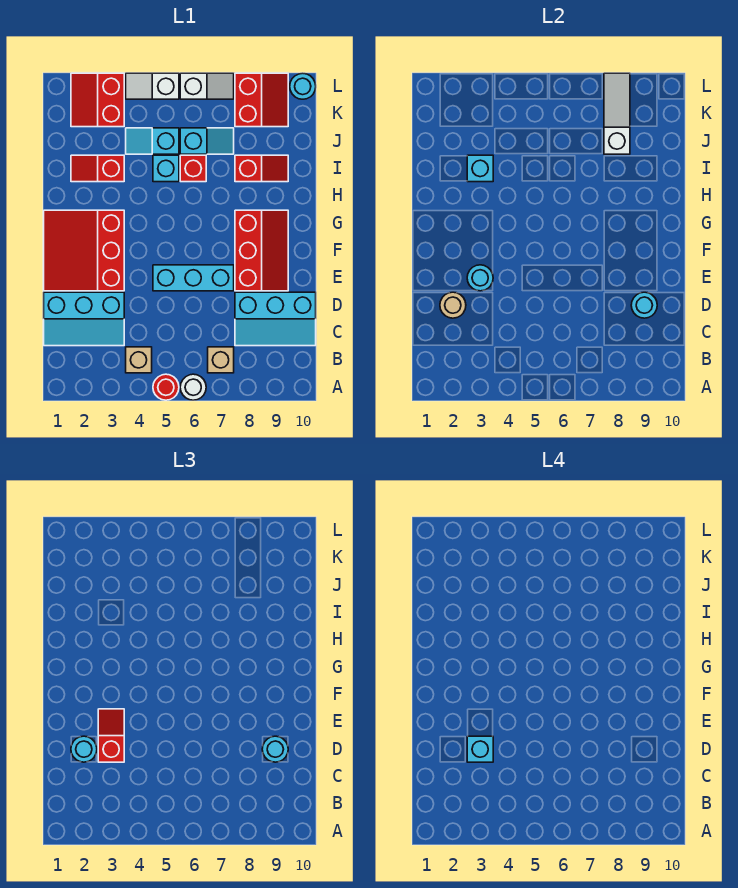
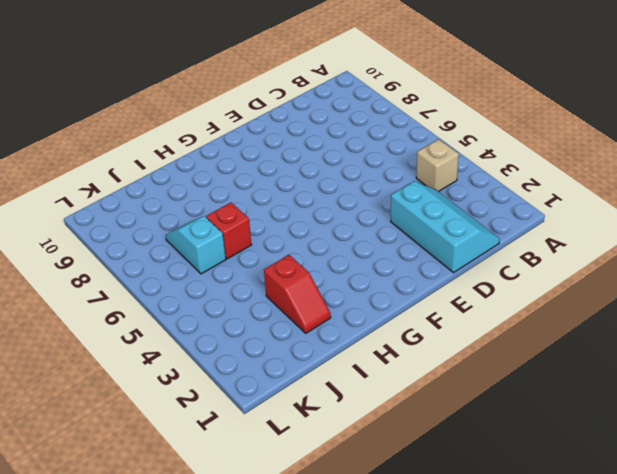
none -> red round brick A5 level 1
none -> white round brick A6 level 1
none -> tan brick B7 level 1

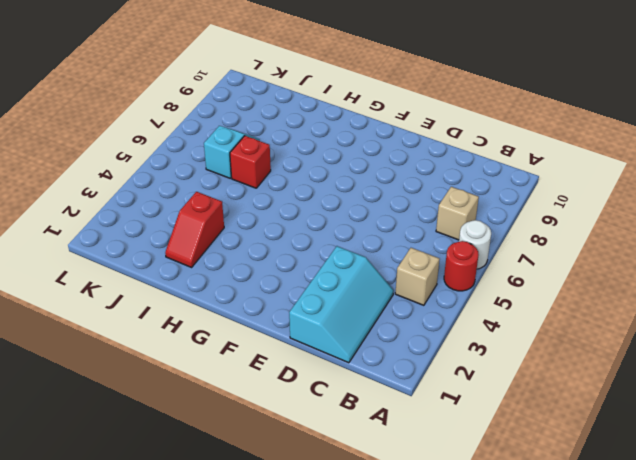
none -> cyan slope C8:D10 level 1 top D
none -> red slope E1:G3 level 1 top 3
none -> cyan brick E5:E7 level 1

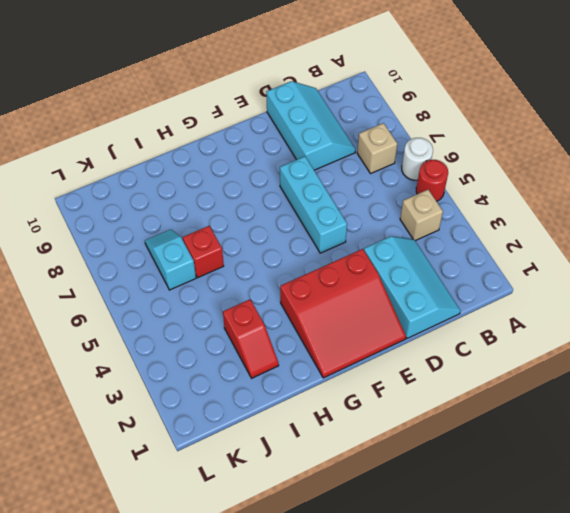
none -> red slope E8:G9 level 1 top 8
none -> cyan brick I5 level 1
none -> red slope I8:I9 level 1 top 8

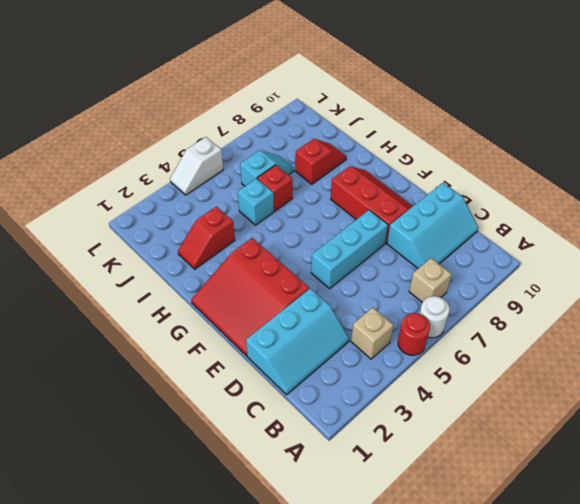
none -> cyan slope J4:J5 level 1 top 5
none -> red slope K2:L3 level 1 top 3
none -> red slope K8:L9 level 1 top 8

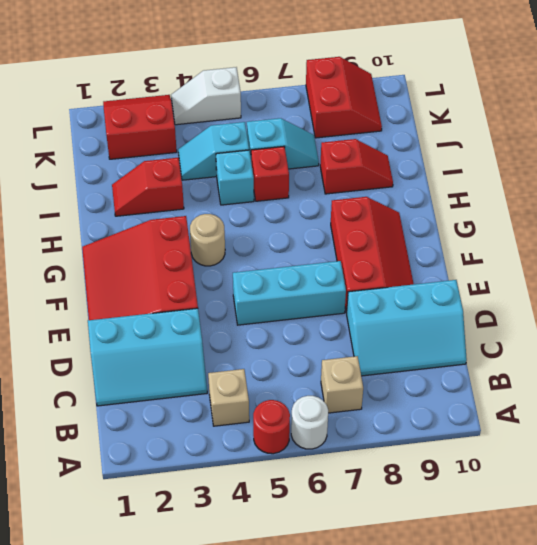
tan round brick G4 level 1 -> tan round brick D2 level 2
red slope K2:L3 level 1 top K -> red slope K2:L3 level 1 top 3
none -> white slope L6:L7 level 1 top 6
none -> cyan round brick L10 level 1
none -> cyan round brick D9 level 2

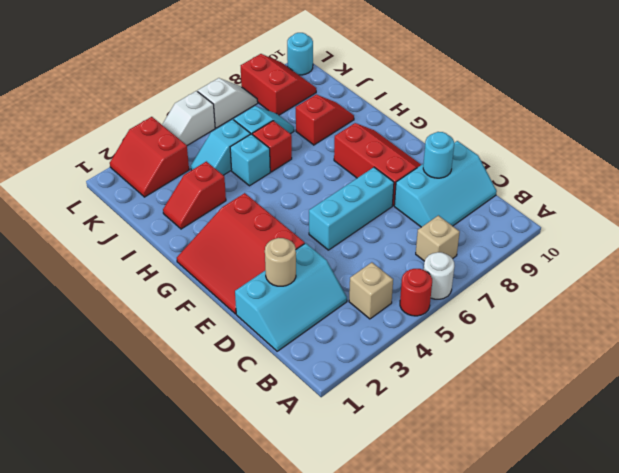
none -> cyan round brick E3 level 2
none -> cyan brick I3 level 2
none -> white slope J8:L8 level 2 top J

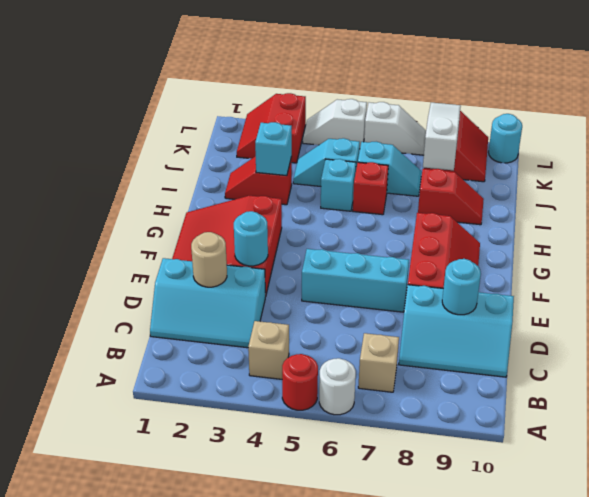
none -> cyan round brick D2 level 3
none -> red slope D3:E3 level 3 top D
none -> cyan round brick D9 level 3

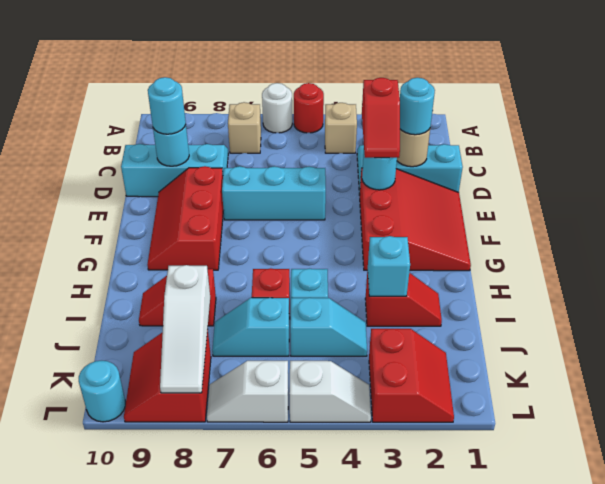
none -> cyan brick D3 level 4

